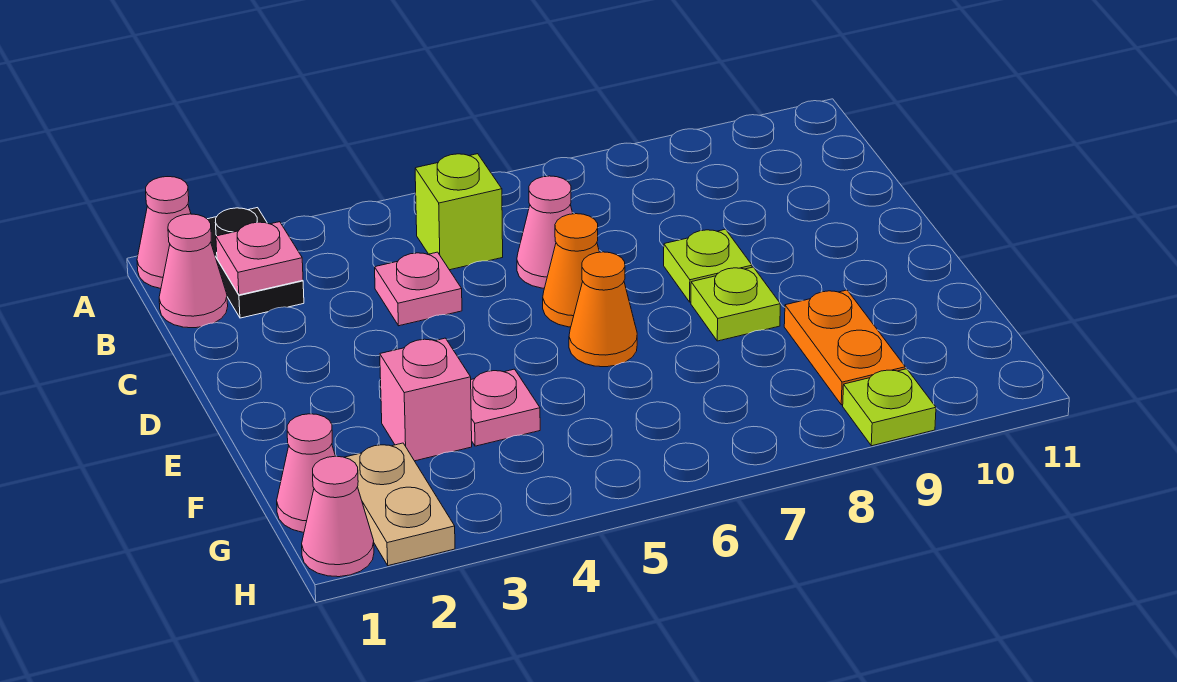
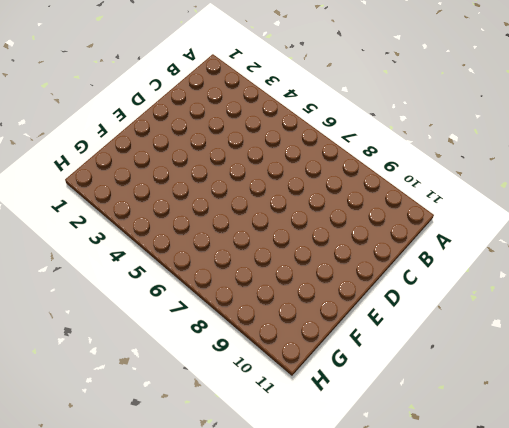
none -> pink cone A1 level 1
none -> black plate A2:B2 level 1
none -> pink cone B1 level 1

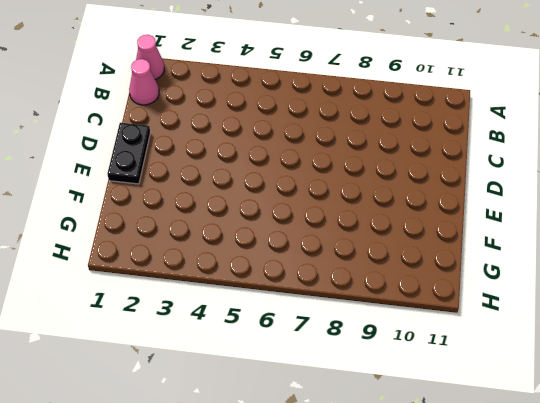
black plate D1:E1 level 1 -> black plate A2:B2 level 1
none -> lime brick B5 level 1
none -> pink plate C4 level 1
none -> pink cone C6 level 1

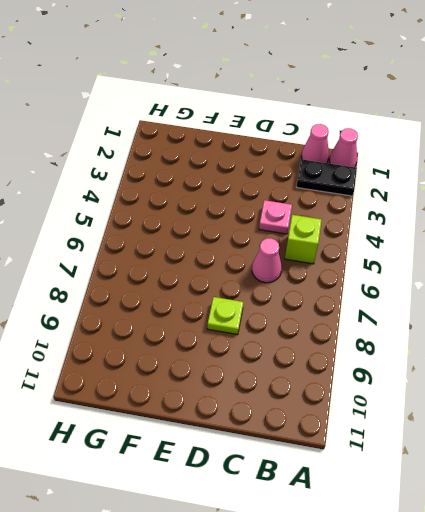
none -> orange cone D6 level 1
none -> orange cone E6 level 1
none -> lime plate E8 level 1

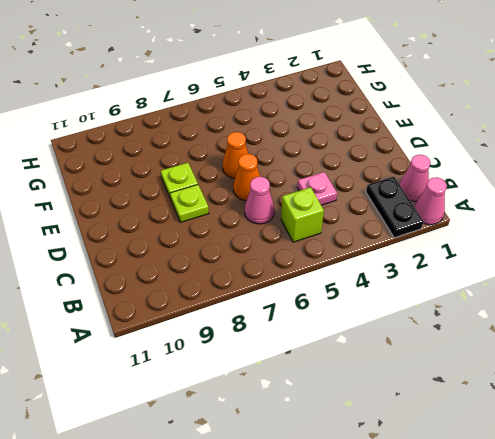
none -> pink brick F3 level 1
none -> pink plate F4 level 1
none -> orange plate F9:G9 level 1

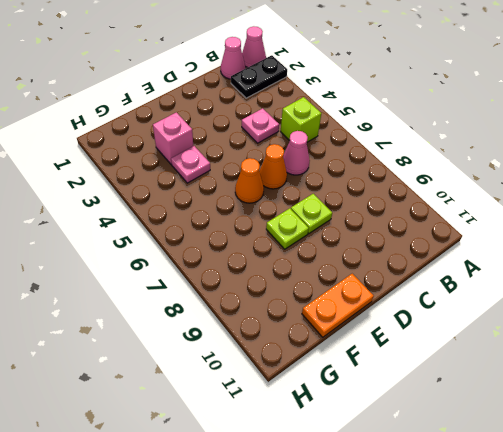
orange plate E11:F11 level 1 -> orange plate F9:G9 level 1
none -> pink cone G1 level 1
none -> tan plate G2:H2 level 1
none -> pink cone H1 level 1

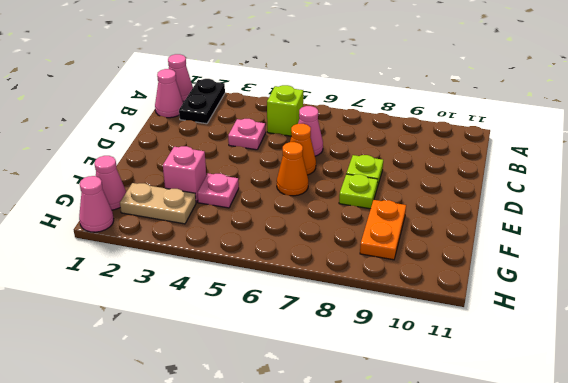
tan plate G2:G3 level 1 -> tan plate G2:H2 level 1
none -> lime plate H9 level 1
none -> pink plate B2 level 2

